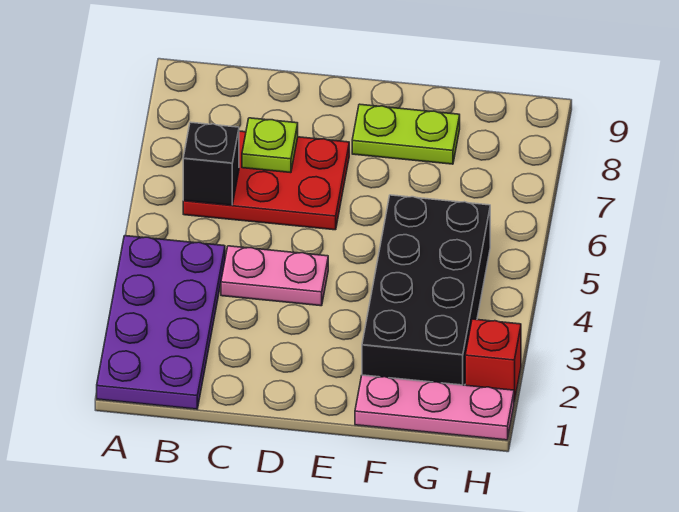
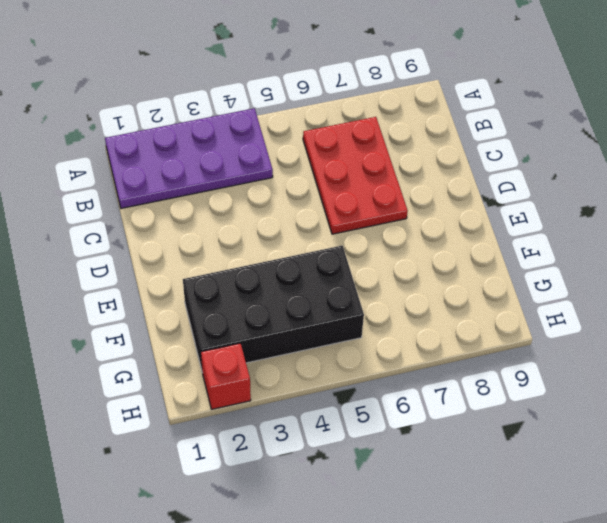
none -> pink plate C4:D4 level 1
none -> lime plate E8:F8 level 1

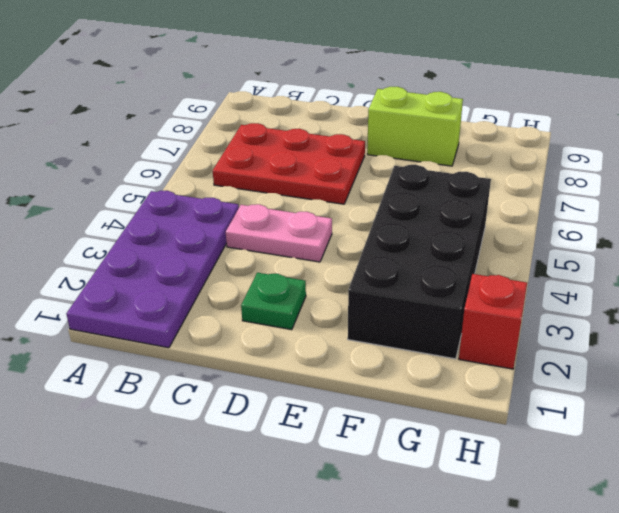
green plate D2 level 1 -> none
lime brick E8:F8 level 1 -> lime plate E8:F8 level 1
none -> pink plate F1:H1 level 1
none -> black brick B6 level 2

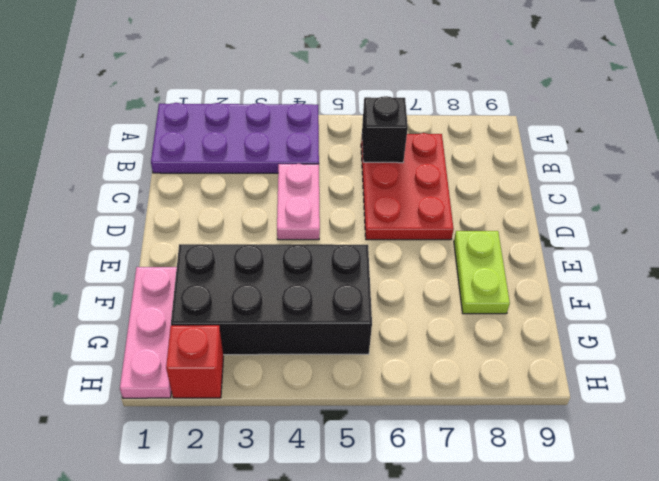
none -> lime plate C7 level 2

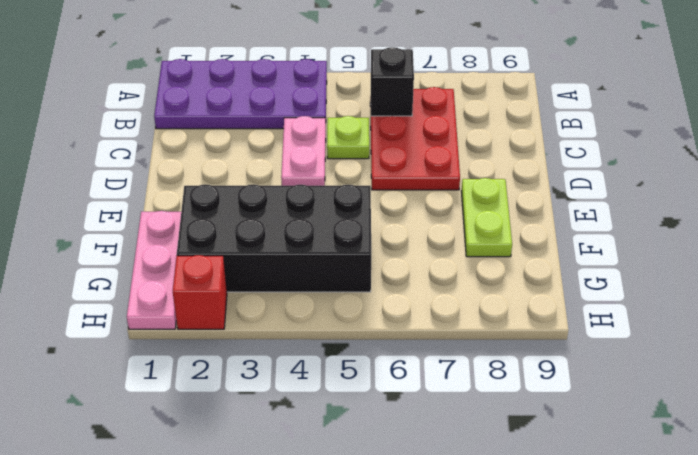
lime plate C5 level 1 -> lime plate C7 level 2

